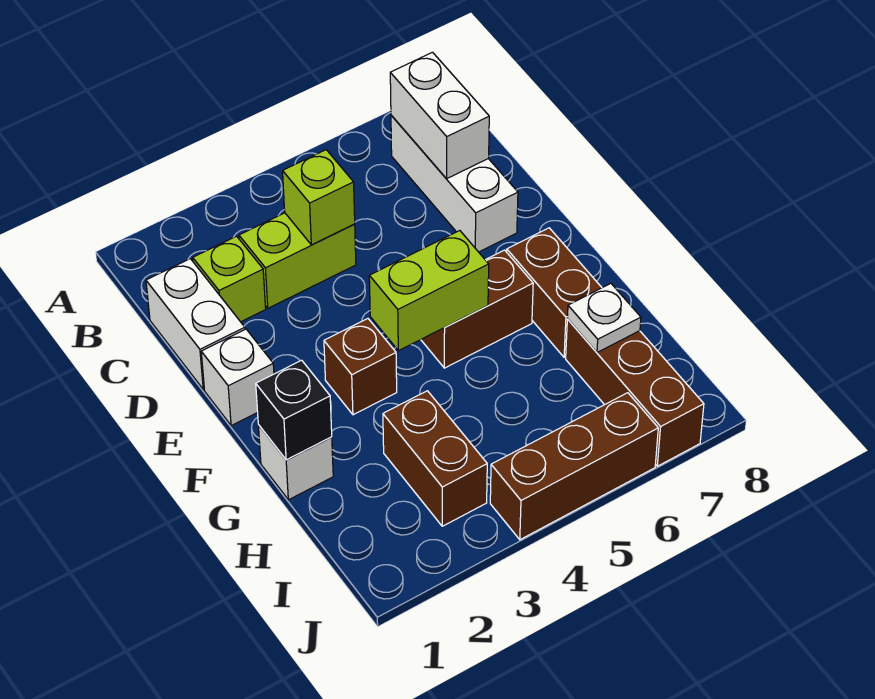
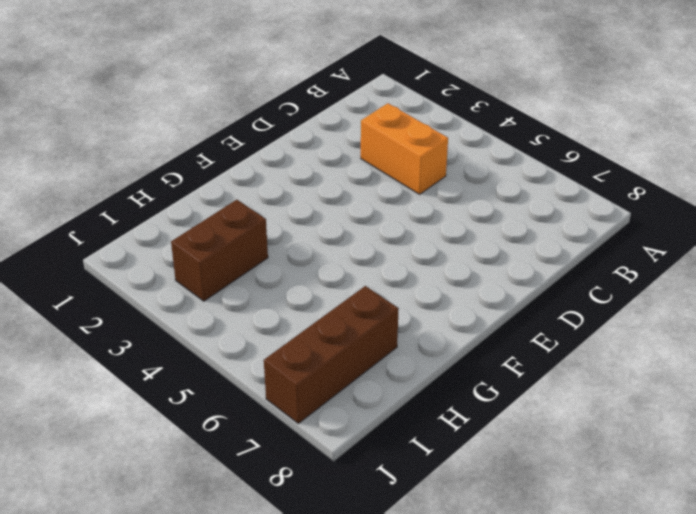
orange brick C3:C4 level 1 -> lime brick C3:C4 level 1
none -> white brick B7:D7 level 1
none -> white brick C1:D1 level 1
none -> lime brick C2 level 1

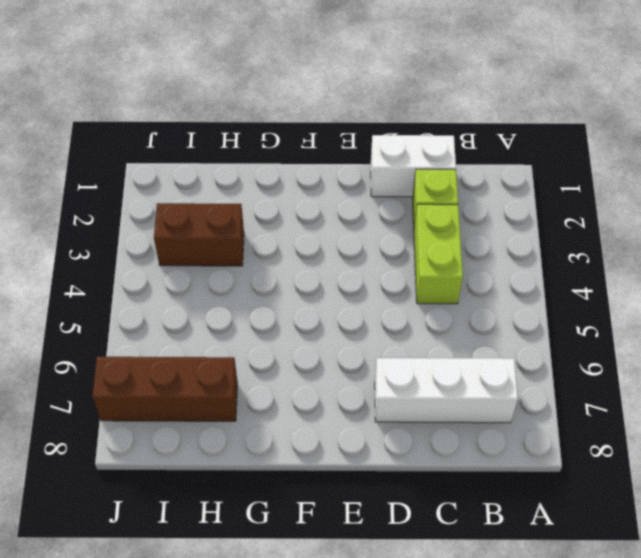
none -> white brick E1 level 1
none -> brown brick F3 level 1
none -> brown brick F5:F6 level 1

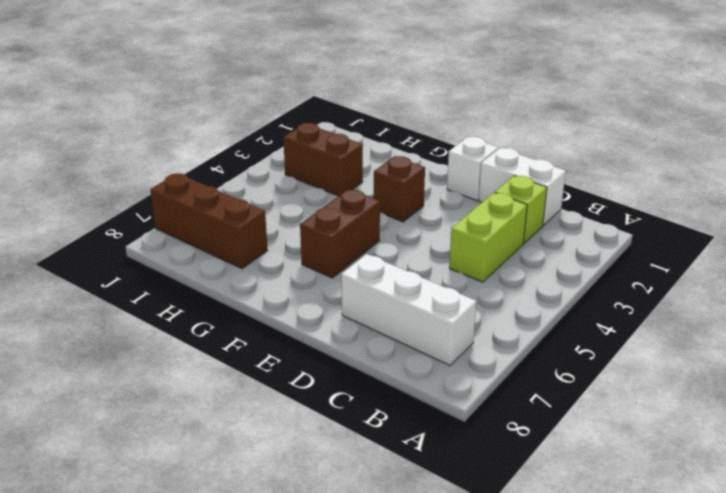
none -> brown brick F7:G7 level 1
none -> white brick G1 level 1
none -> brown brick J4:J6 level 1

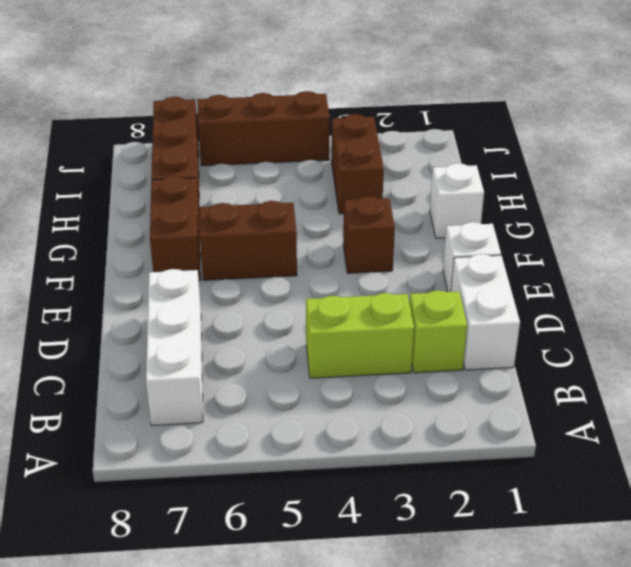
none -> white brick B7:C7 level 2
none -> lime brick C4 level 2
none -> lime brick F4:F5 level 2

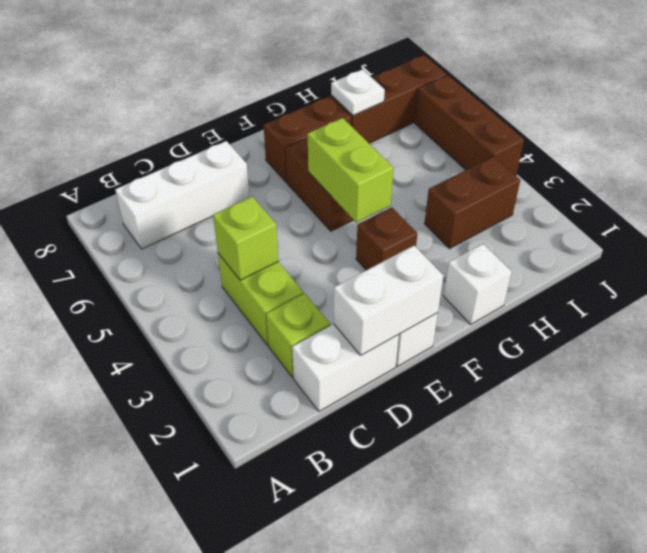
white brick D1:E1 level 2 -> white brick B7:C7 level 2
none -> black brick G1 level 2

